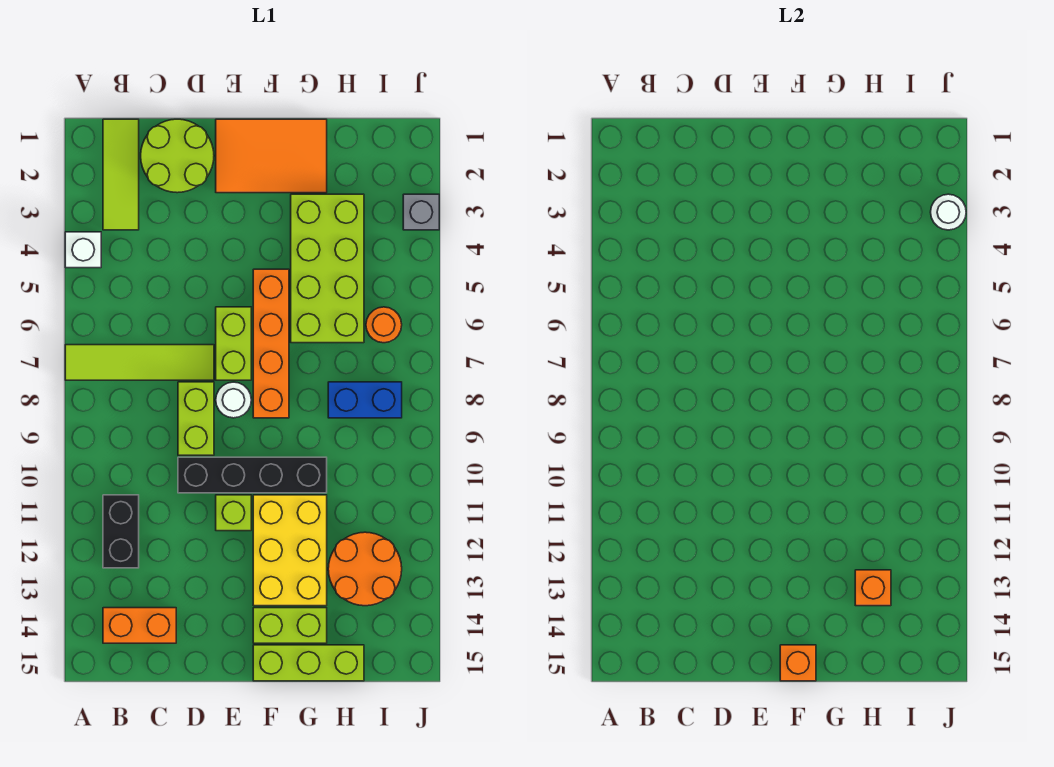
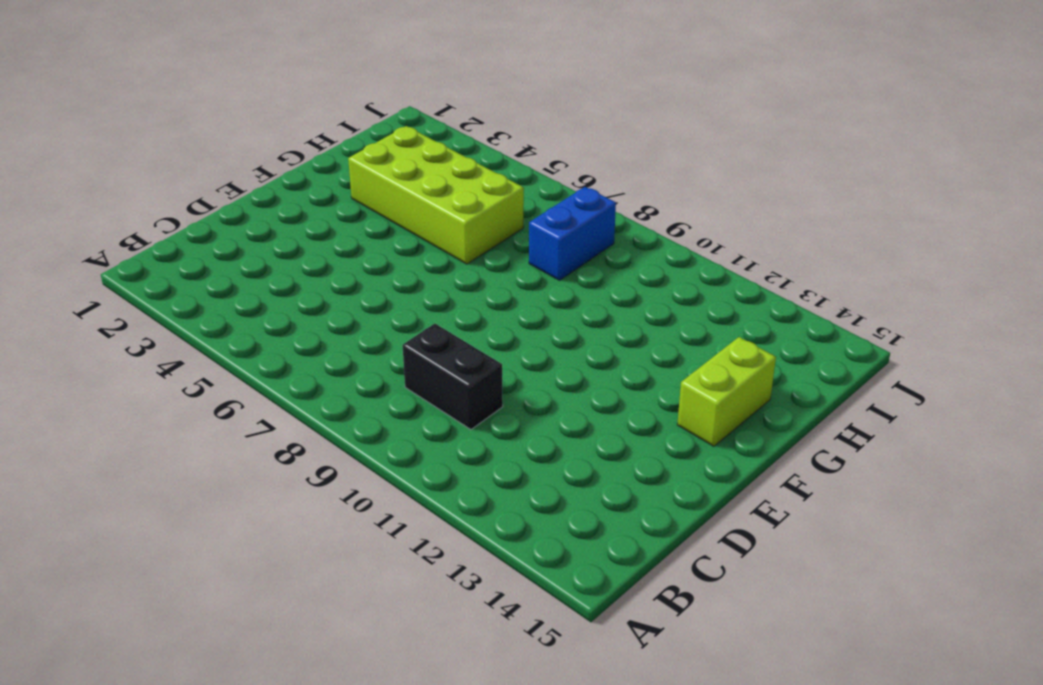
black brick C9:C10 level 1 -> black brick B11:B12 level 1
none -> white brick A4 level 1
none -> lime tile A7:D7 level 1
none -> lime tile B1:B3 level 1

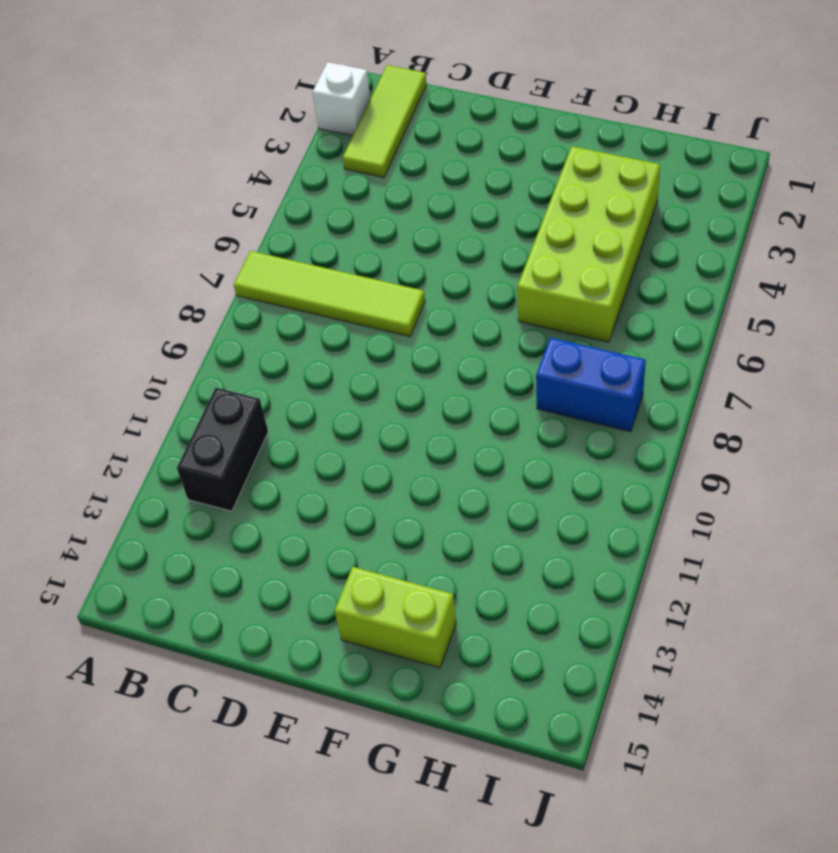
white brick A2 level 1 -> white brick A4 level 1
none -> orange brick B14:C14 level 1
none -> lime round brick C1:D2 level 1
none -> lime brick D8:D9 level 1

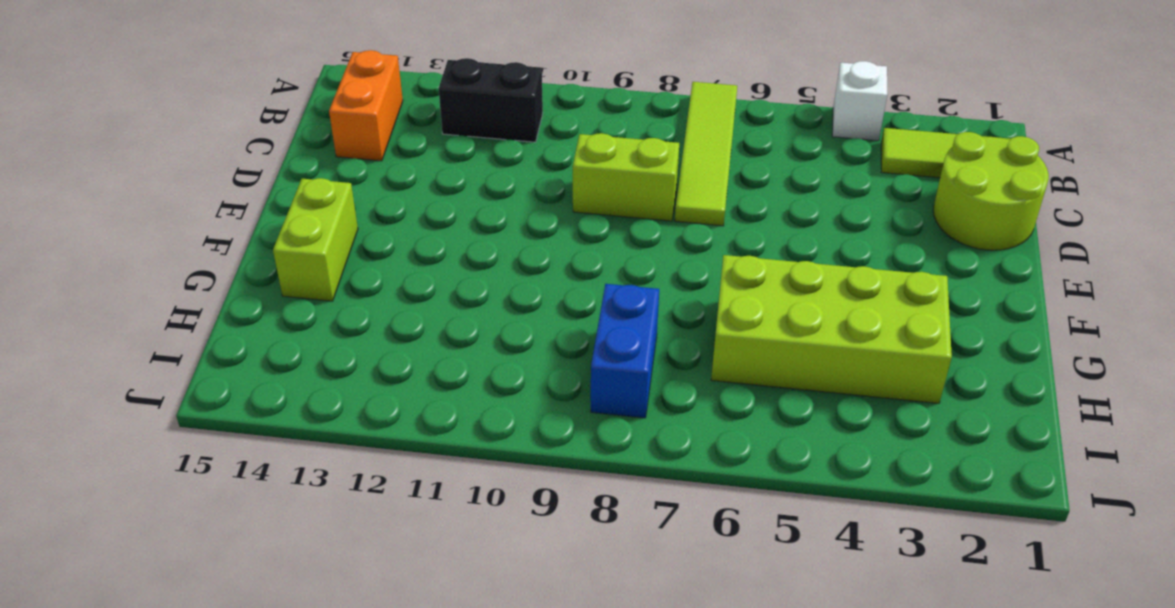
none -> black brick D10:G10 level 1
none -> orange tile E1:G2 level 1
none -> lime brick E6:E7 level 1

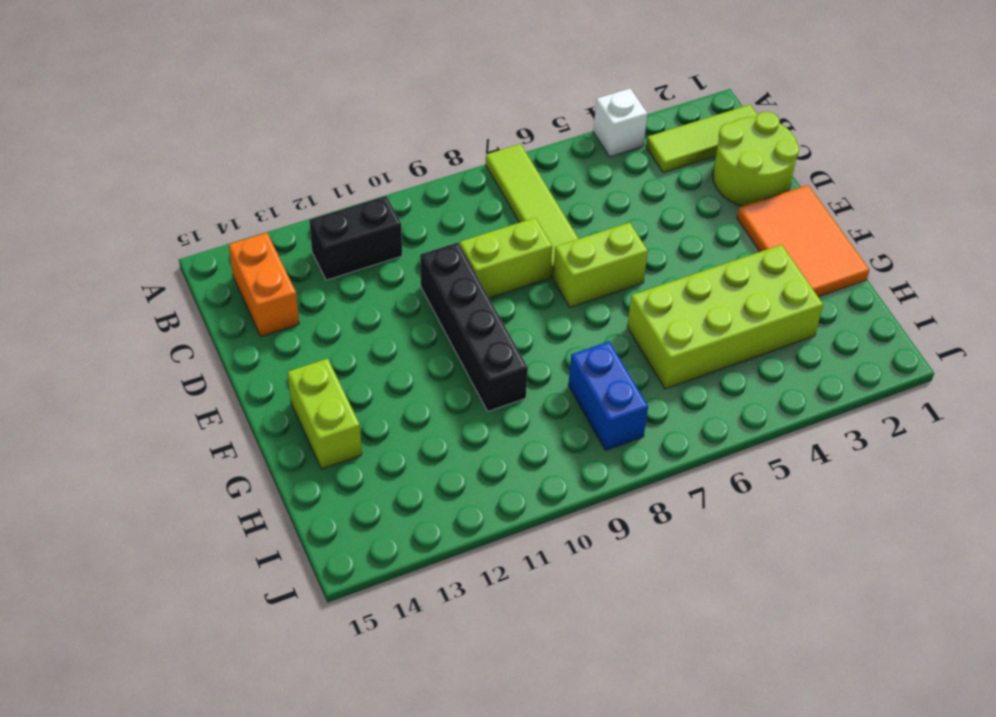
none -> white round brick E8 level 1
none -> lime brick E11 level 1
none -> orange brick F5:F8 level 1

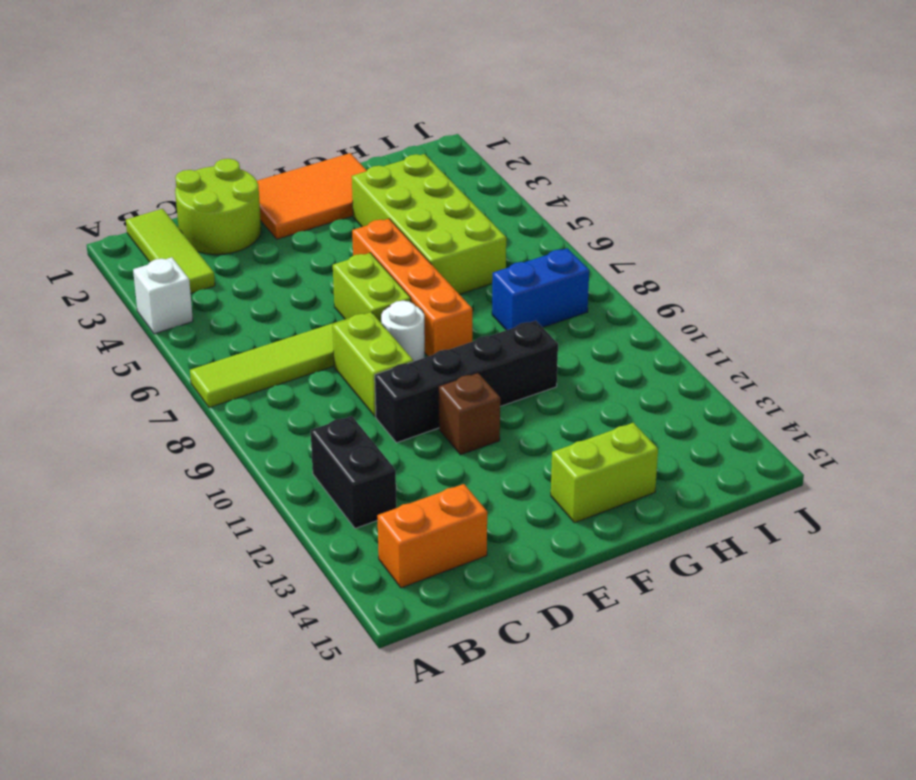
brown brick E11 level 1 -> lime brick E11 level 1
none -> yellow brick F11:G13 level 1
none -> lime brick F15:H15 level 1
none -> orange round brick H12:I13 level 1

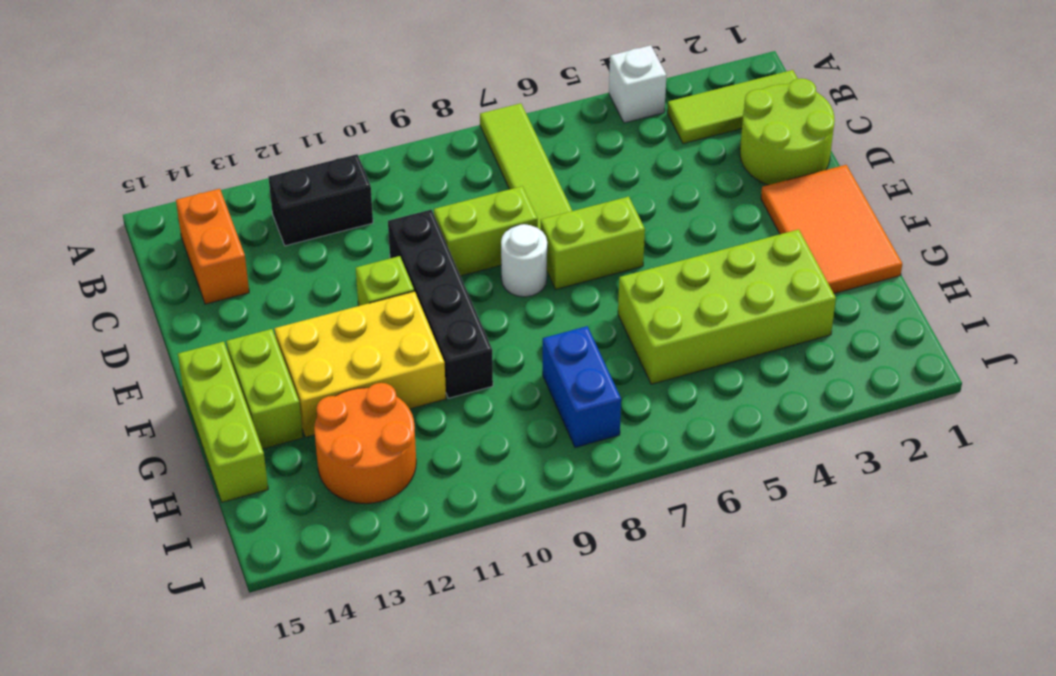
none -> orange brick F5:F8 level 1
none -> orange round brick I6 level 1
none -> grey brick J3 level 1

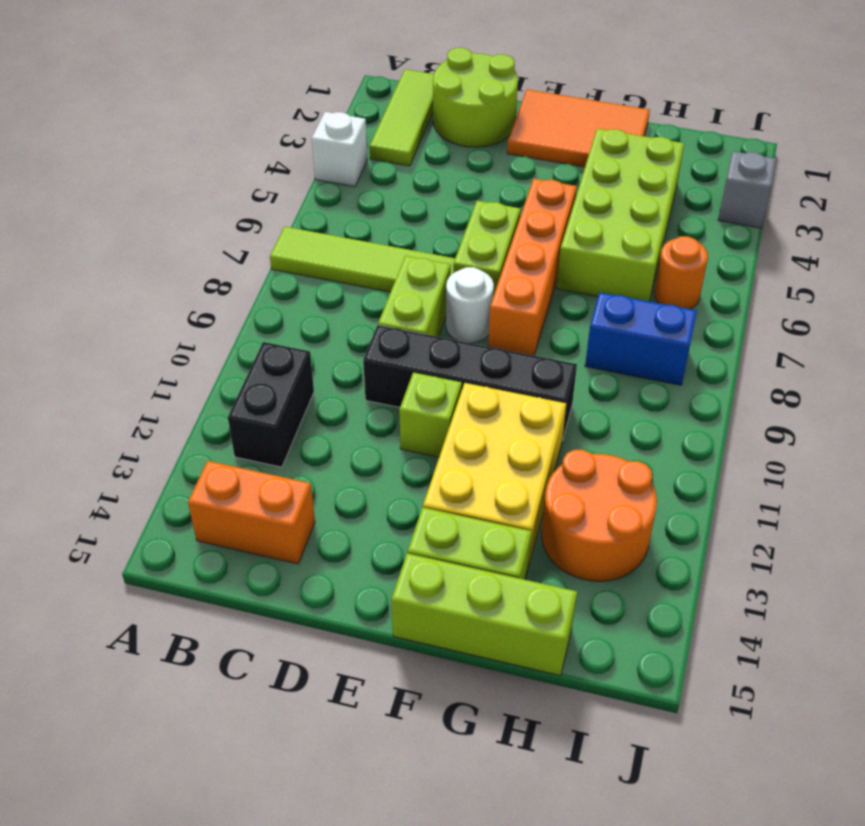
none -> orange brick F15 level 2
none -> orange brick H13 level 2
none -> white round brick J3 level 2

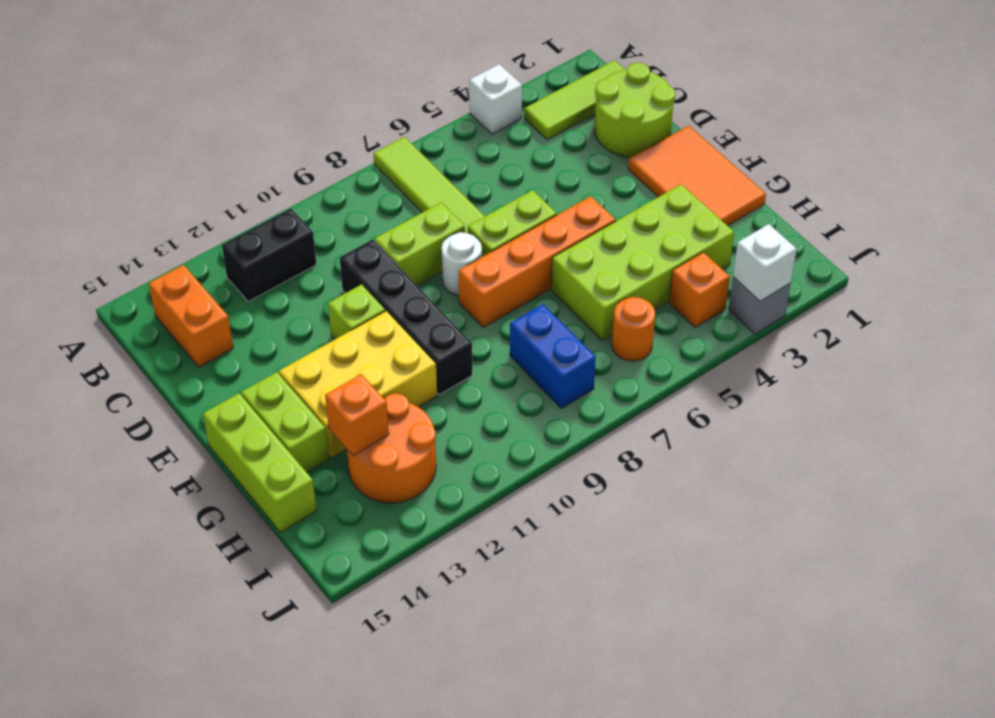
orange brick I4 level 1 -> orange brick F15 level 2
white brick J3 level 2 -> white round brick J3 level 2

